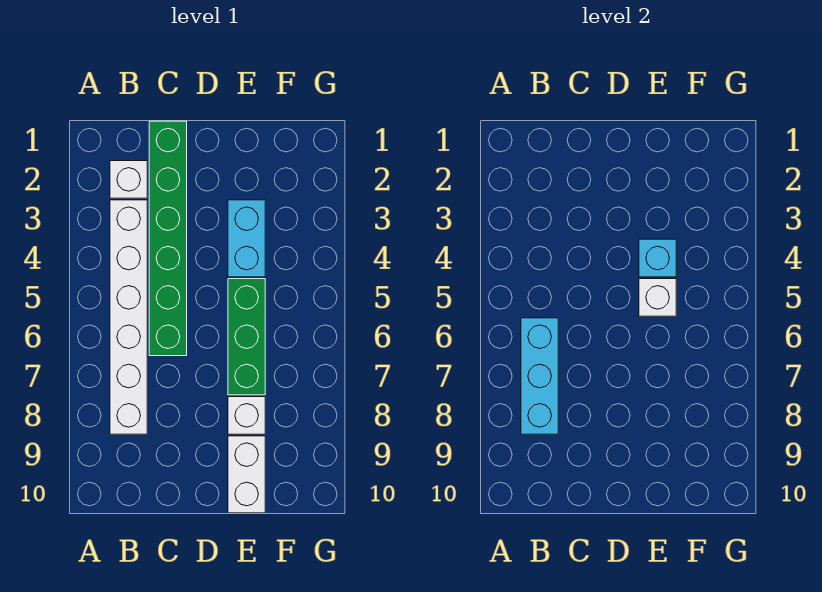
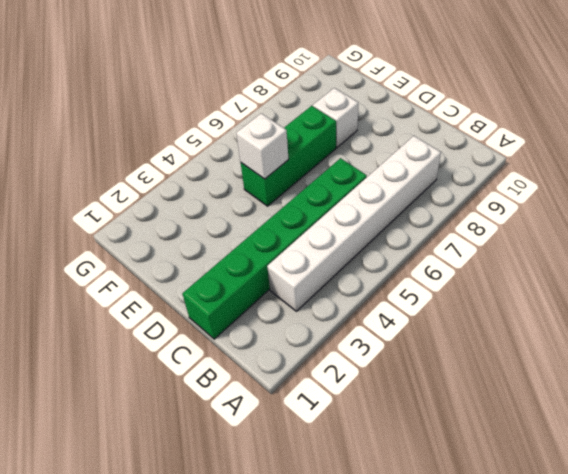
none -> white brick B2 level 1
none -> cyan brick E3:E4 level 1

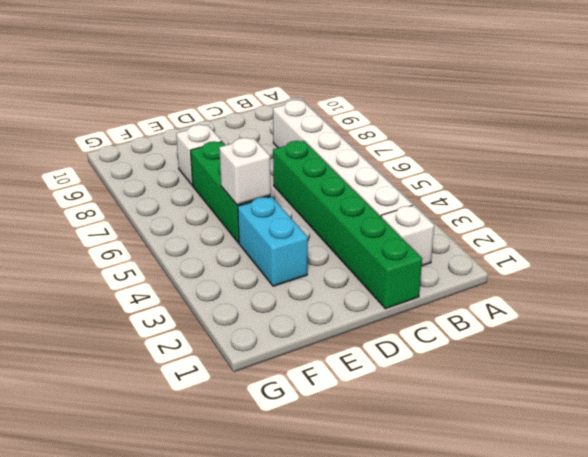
none -> white brick E9:E10 level 1
none -> cyan brick B6:B8 level 2

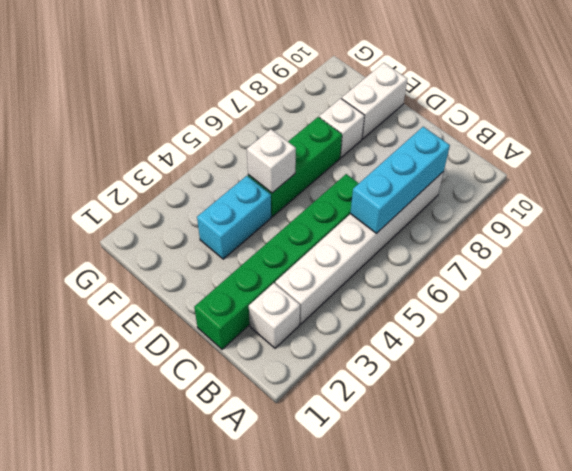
none -> cyan brick E4 level 2

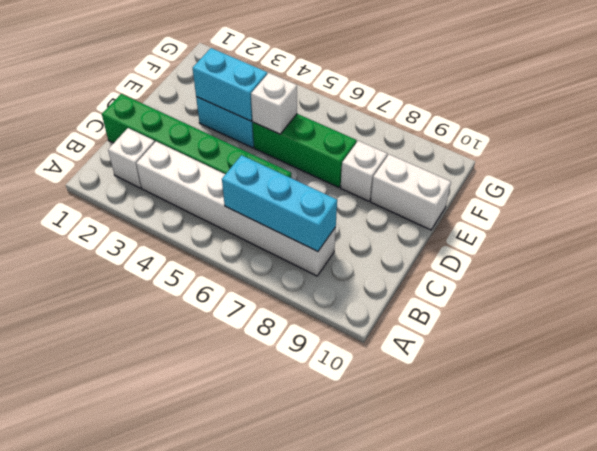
cyan brick E3:E4 level 2 -> cyan brick E4 level 2

